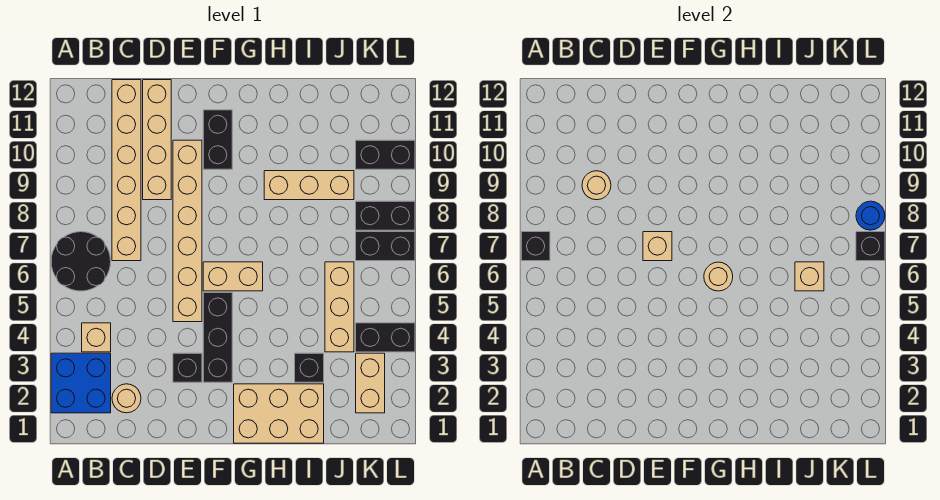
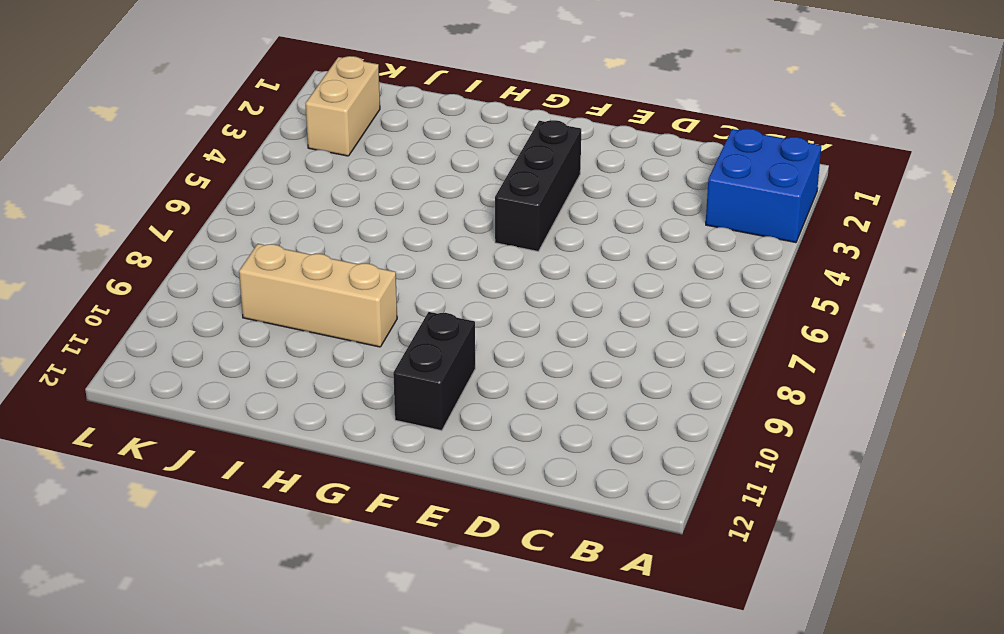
none -> black round brick A6:B7 level 1
none -> tan brick B4 level 1
none -> tan round brick C2 level 1

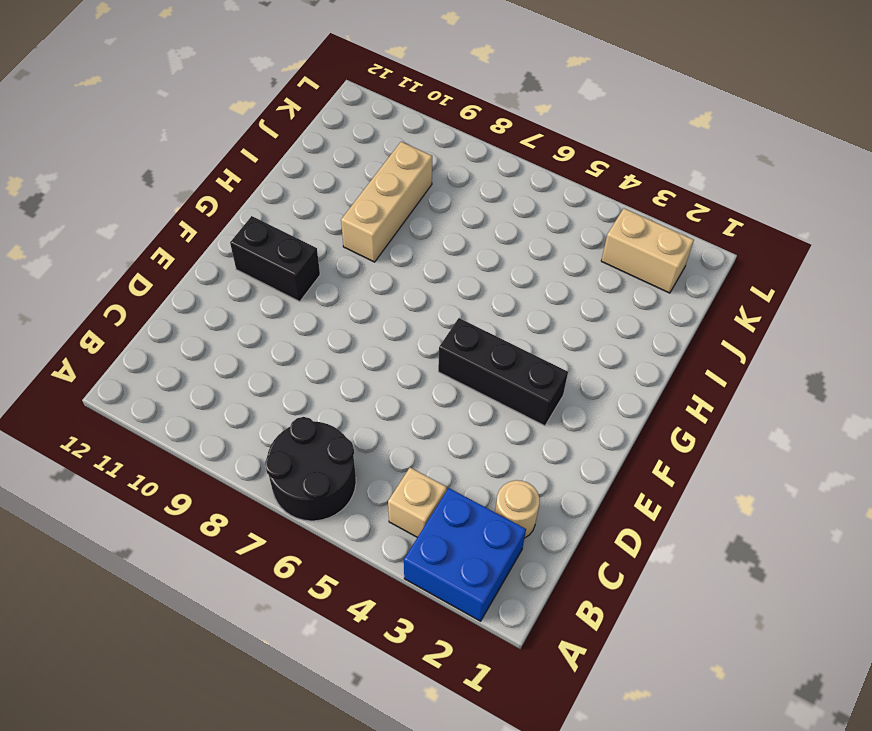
none -> tan brick C7:C12 level 1
none -> tan brick D9:D12 level 1
none -> black brick E3 level 1

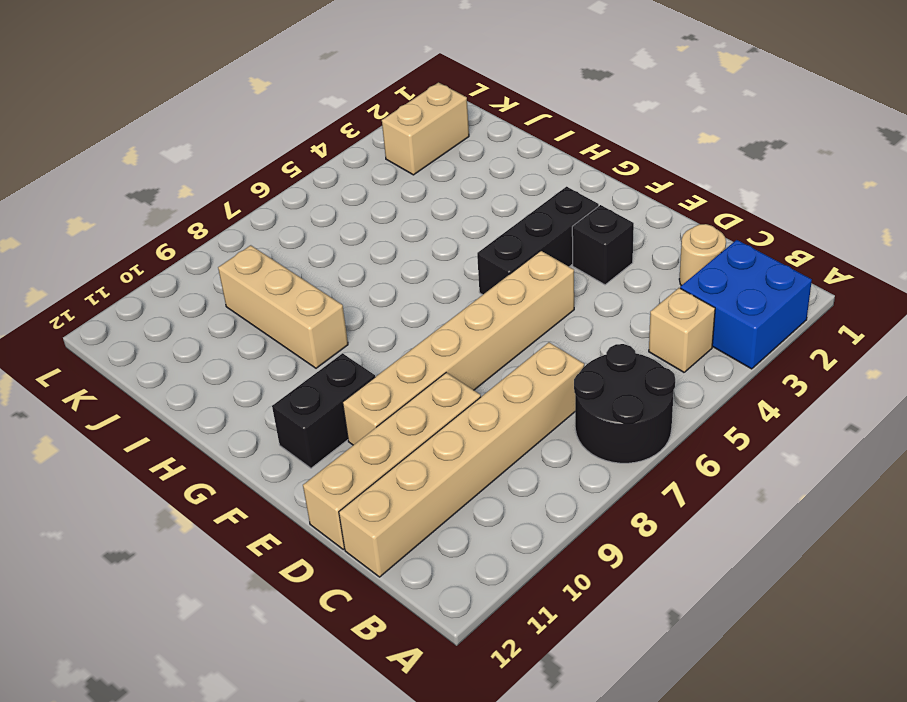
none -> tan brick F6:G6 level 1
none -> tan brick G1:I2 level 1
none -> black brick I3 level 1

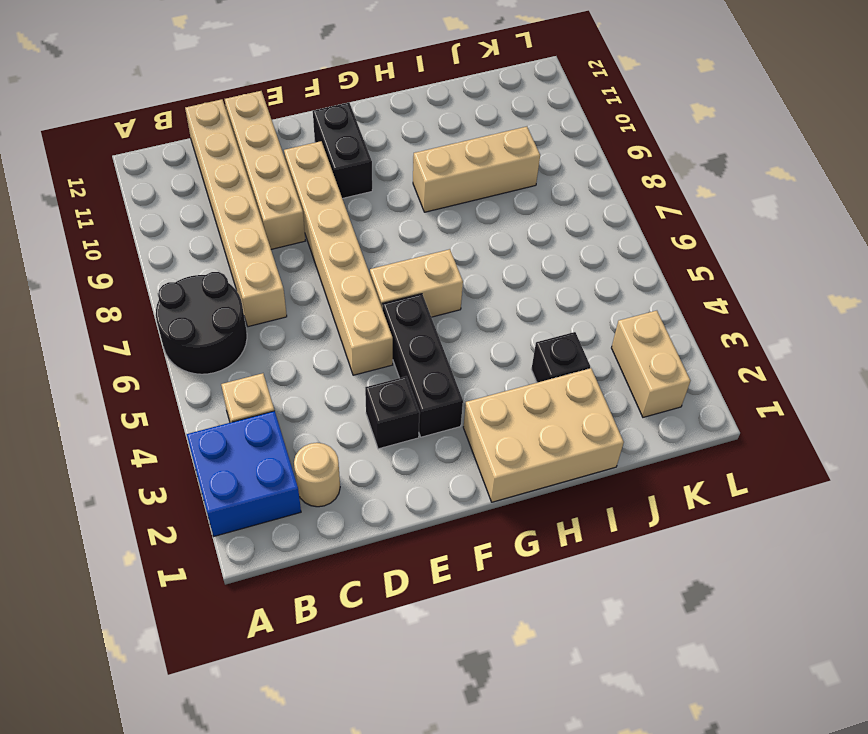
none -> tan brick J4:J6 level 1
none -> black brick K4:L4 level 1
none -> black brick K7:L7 level 1

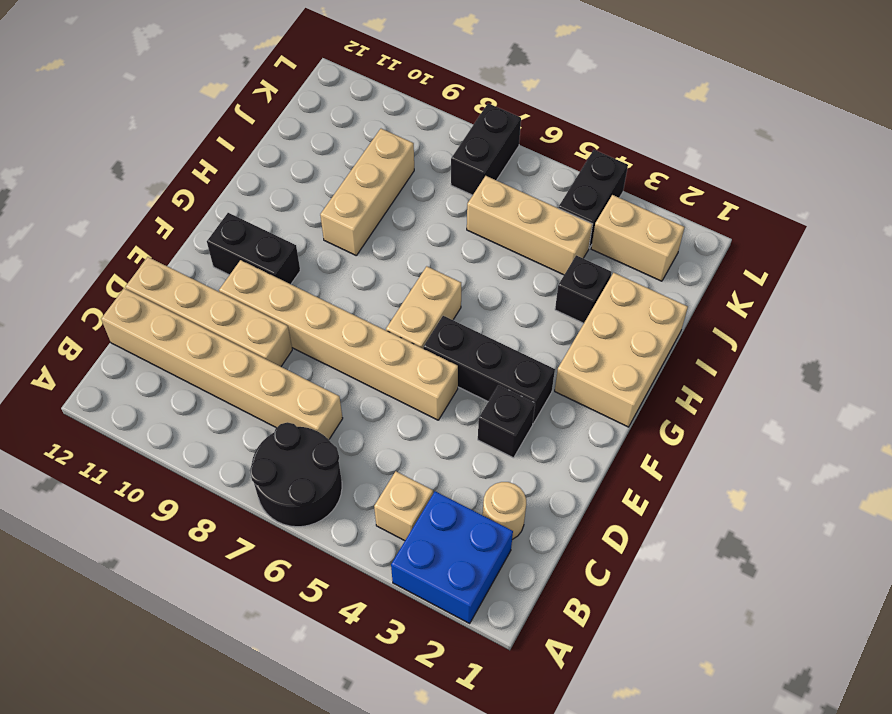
none -> black brick K8:L8 level 1
none -> black brick K10:L10 level 1
none -> black brick A7 level 2

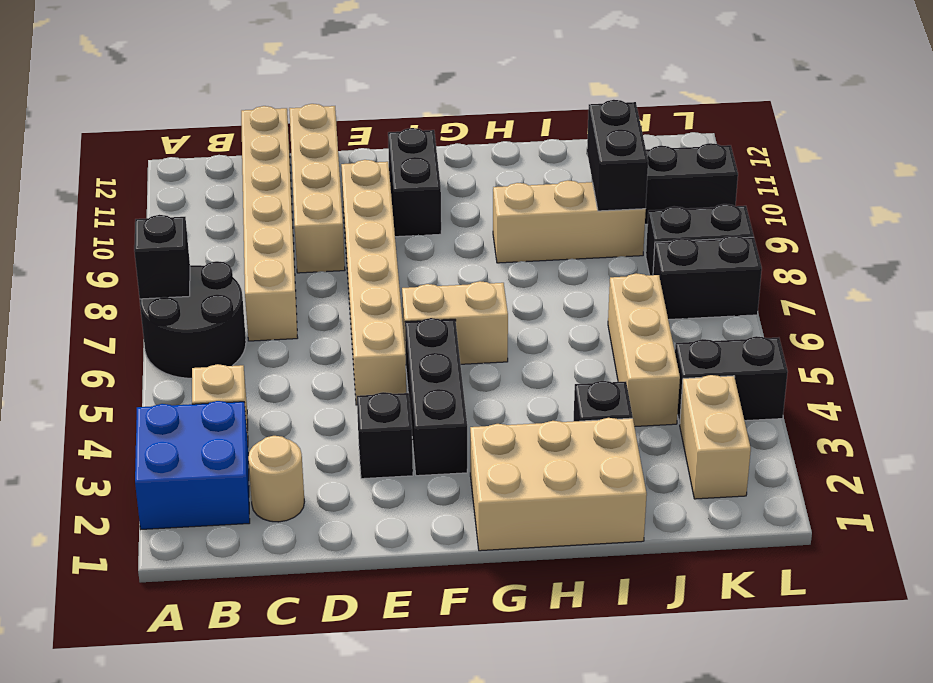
black brick J9:J10 level 2 -> none
none -> tan round brick C9 level 2
none -> tan brick E7 level 2
none -> tan round brick G6 level 2

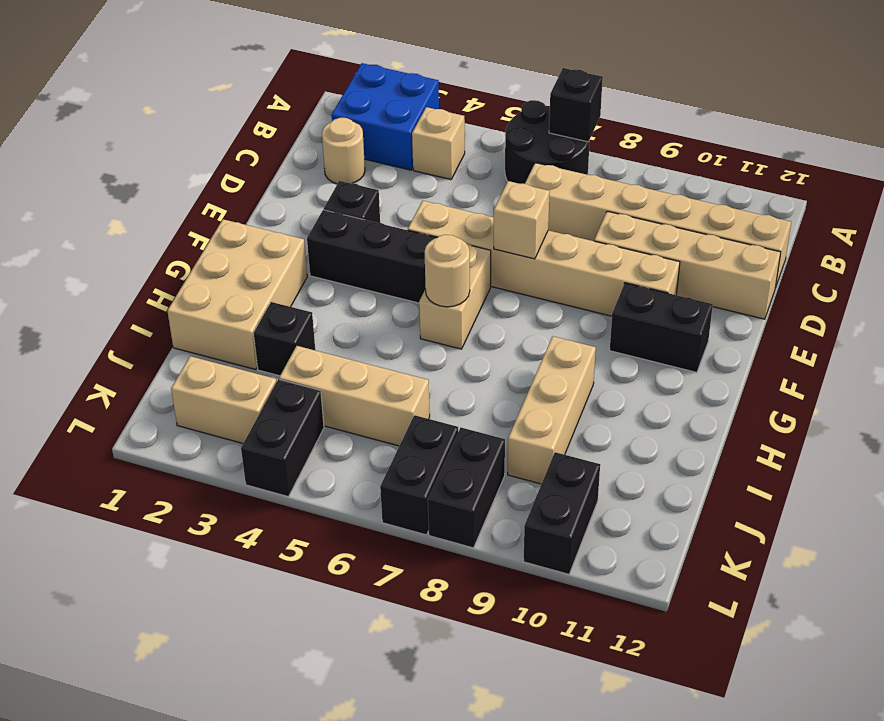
none -> tan round brick C9 level 2
none -> tan brick J6 level 2
none -> black brick L7 level 2

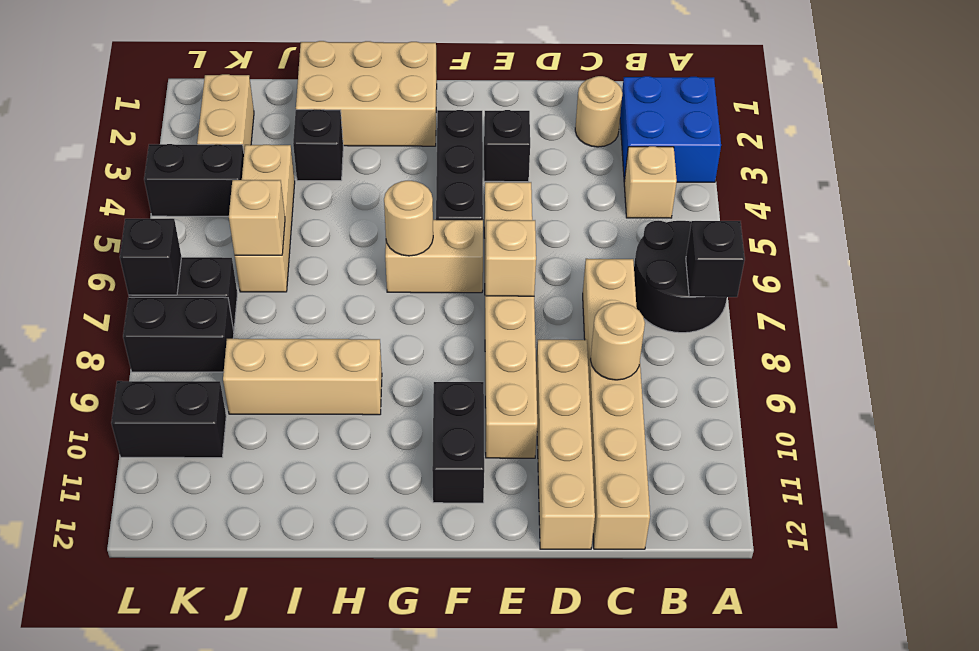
none -> blue round brick L8 level 2

